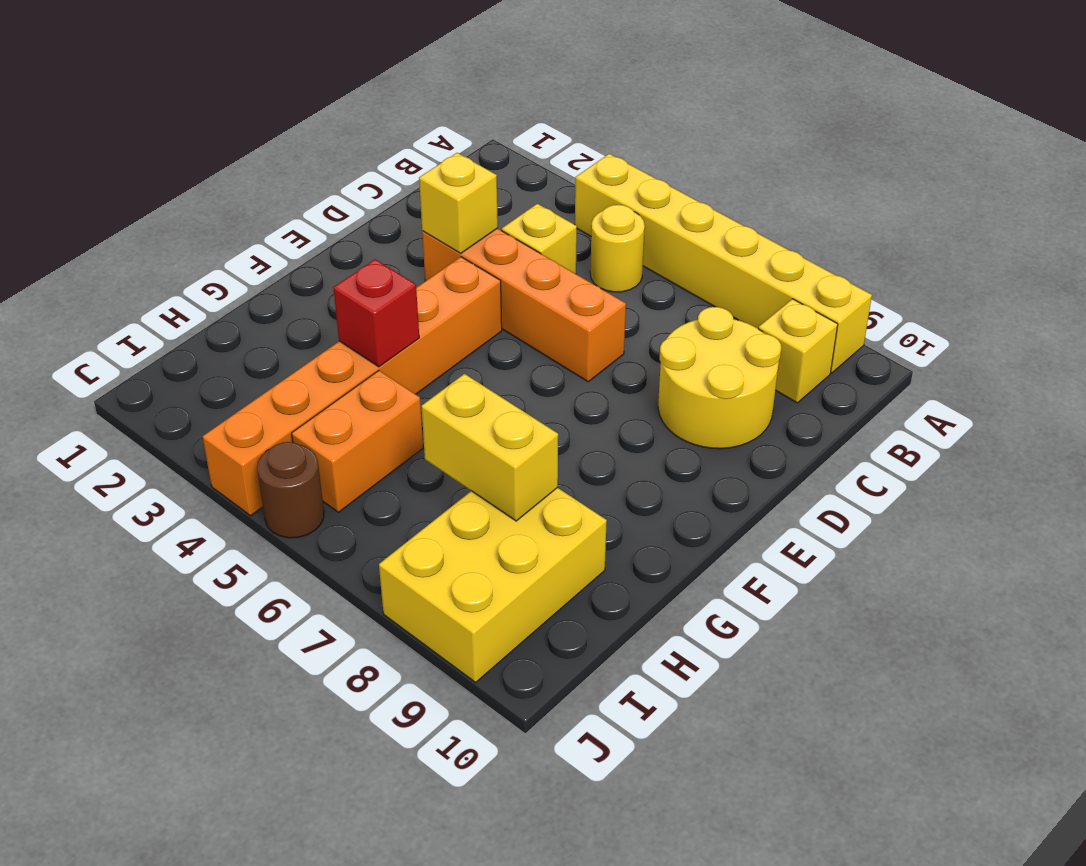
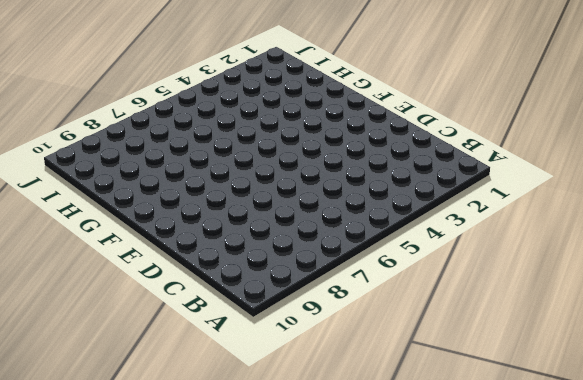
none -> yellow brick A4:A9 level 1
none -> yellow round brick B5 level 1
none -> yellow brick B9 level 1

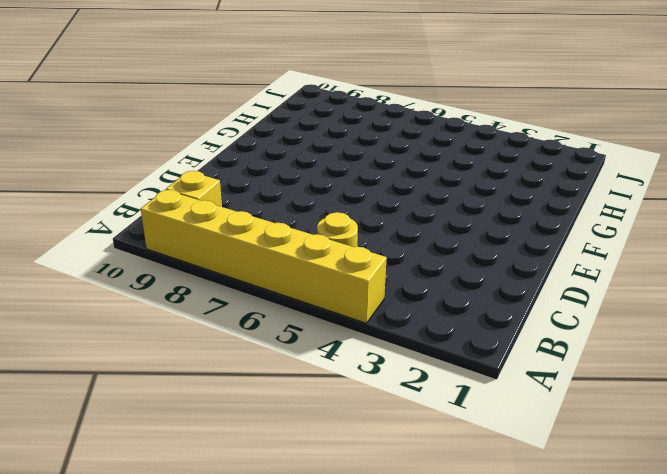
none -> yellow brick C4 level 1
none -> yellow round brick C8:D9 level 1
none -> orange brick D3:D6 level 1

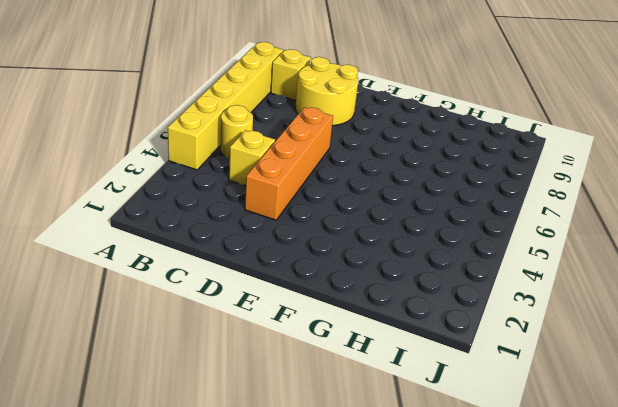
none -> orange brick E4:J4 level 1
none -> orange brick H5:I5 level 1
none -> yellow brick H8:J9 level 1

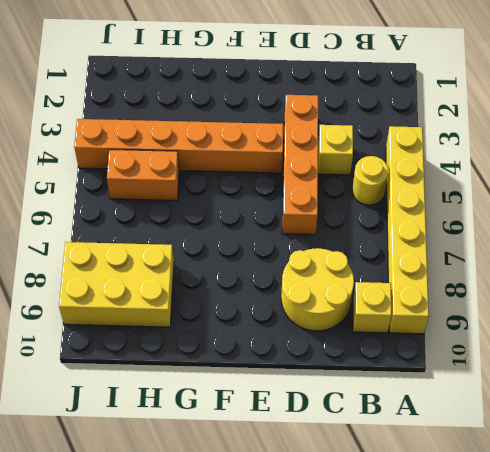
none -> brown round brick J5 level 1
none -> yellow brick D3 level 2
none -> red brick G4 level 2

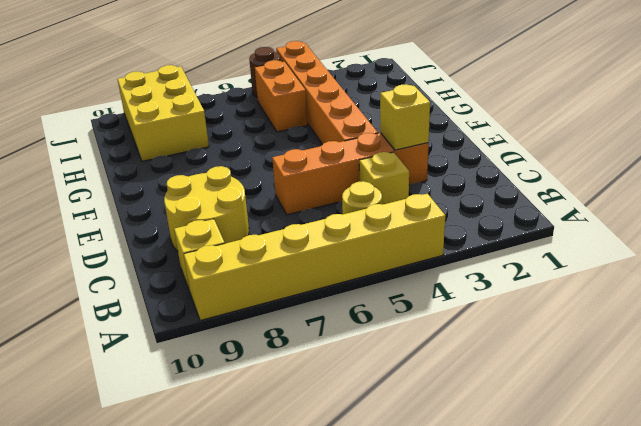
none -> red brick G4 level 2
none -> yellow brick H7:H8 level 2

